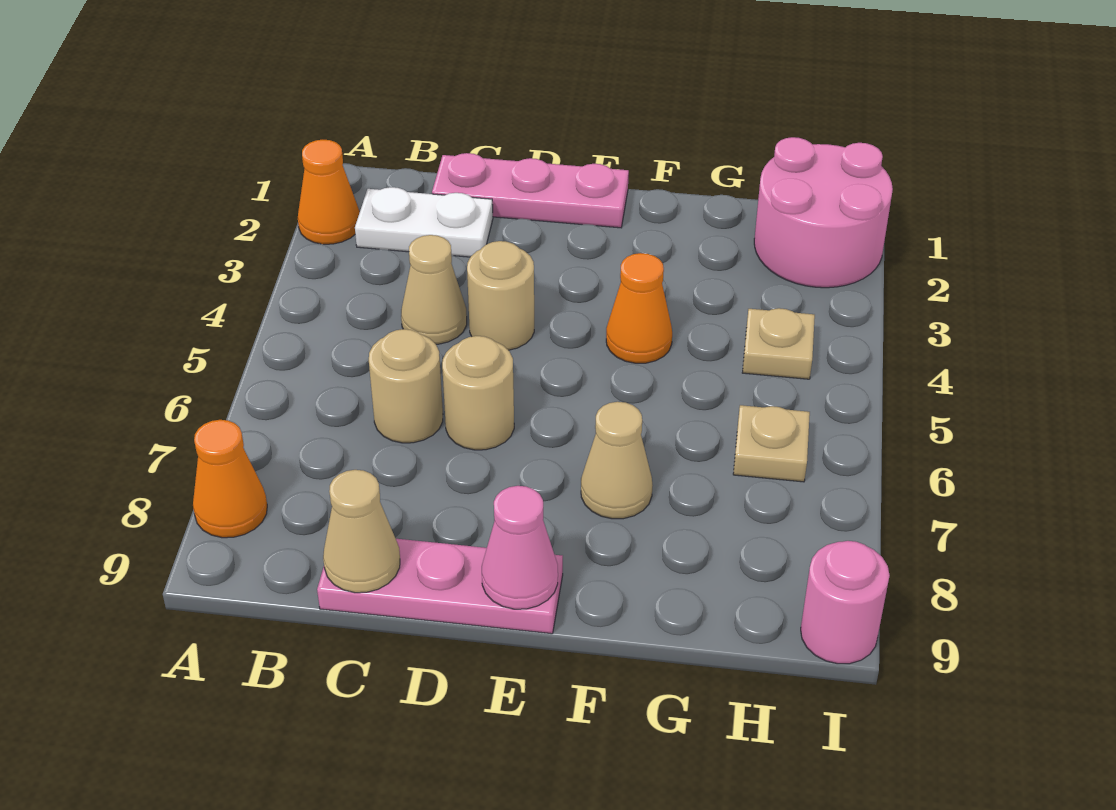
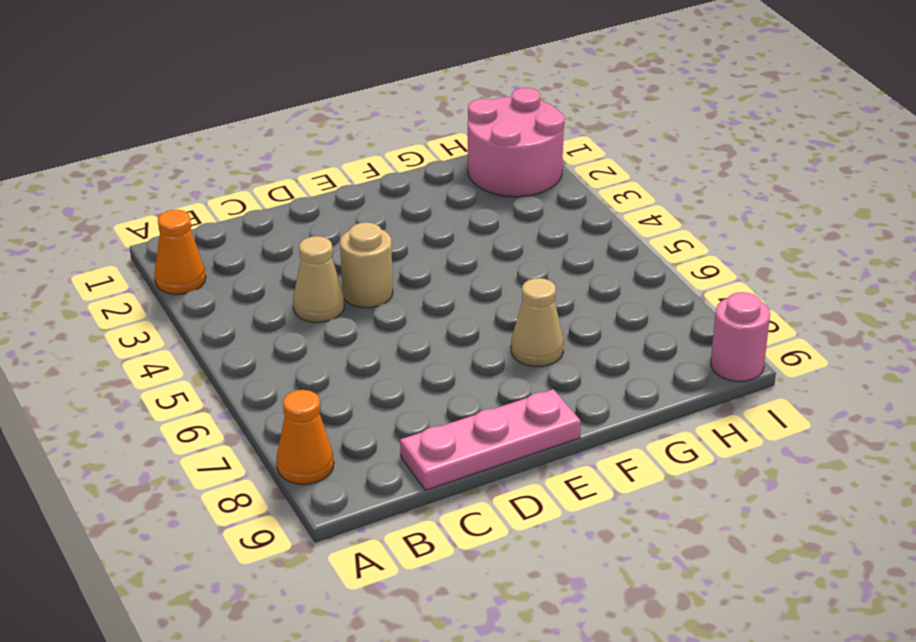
none -> white plate B2:C2 level 1
none -> pink plate C1:E1 level 1
none -> tan round brick C6 level 1

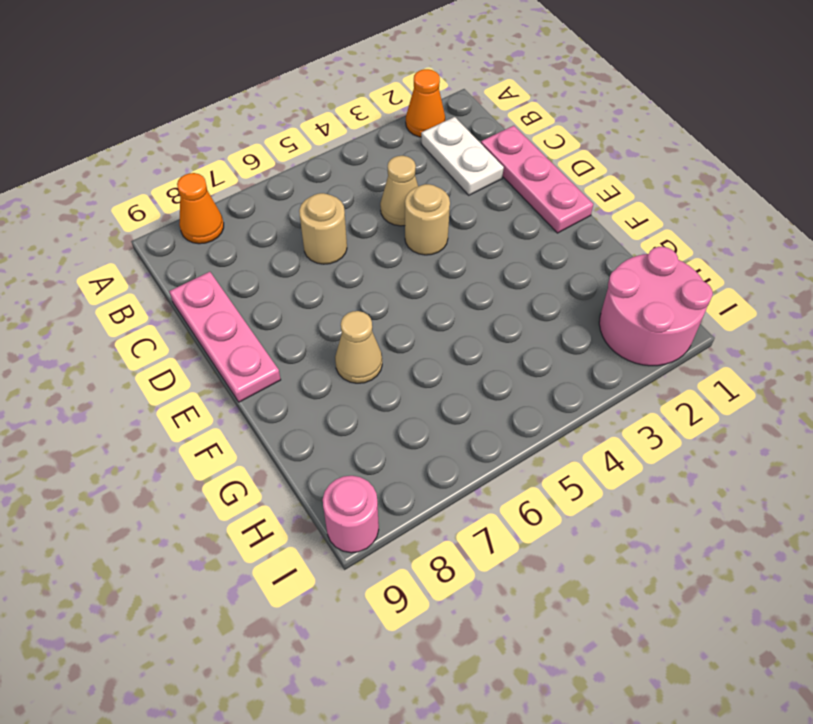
none -> tan round brick D6 level 1
none -> orange cone F4 level 1
none -> tan plate H4 level 1

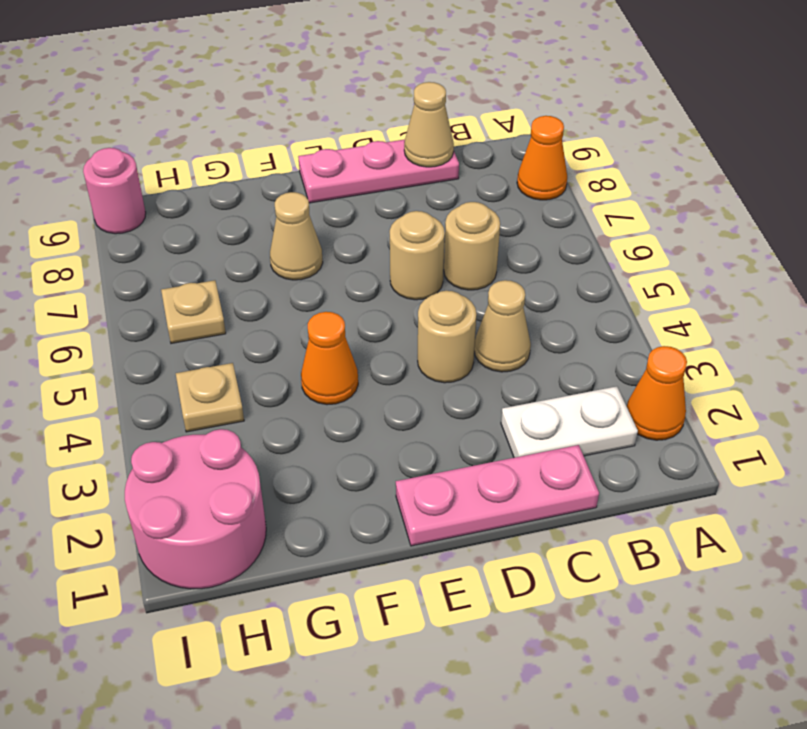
none -> pink cone E9 level 2

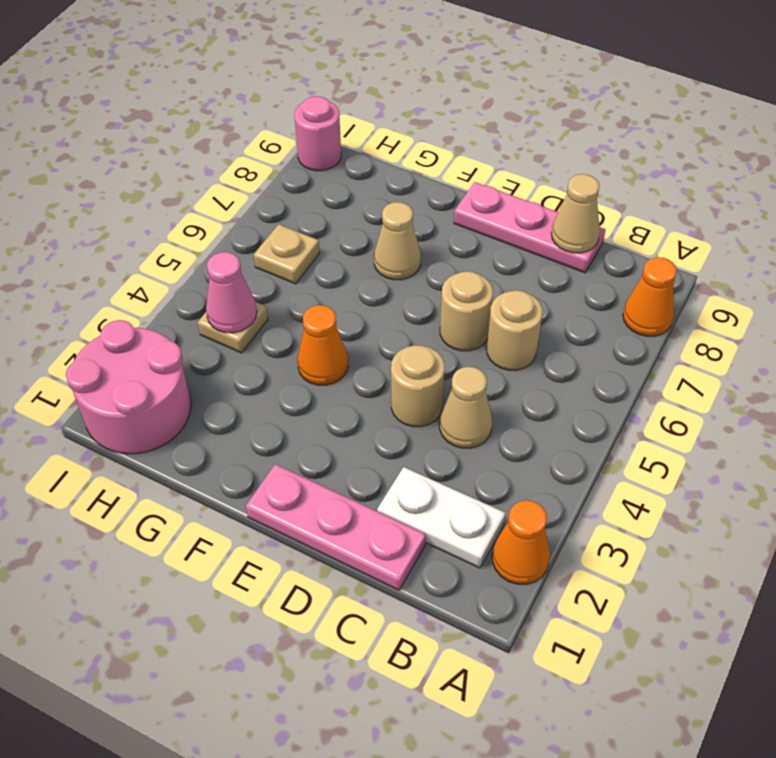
pink cone H4 level 2 -> pink cone E9 level 2

